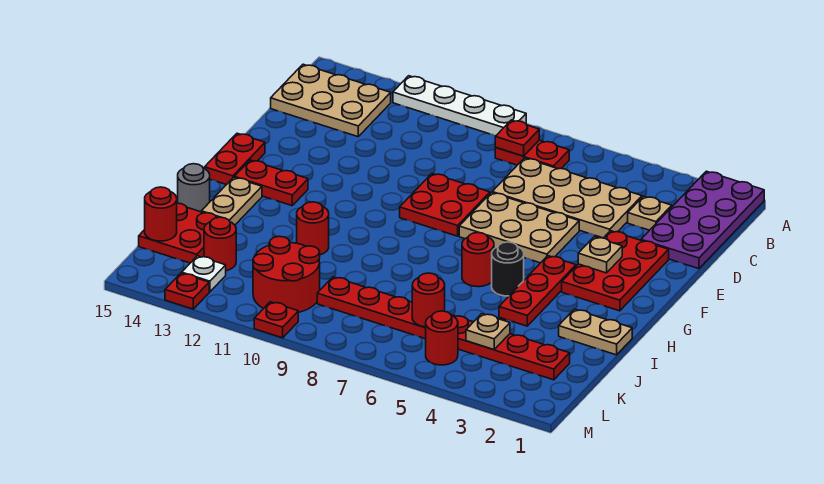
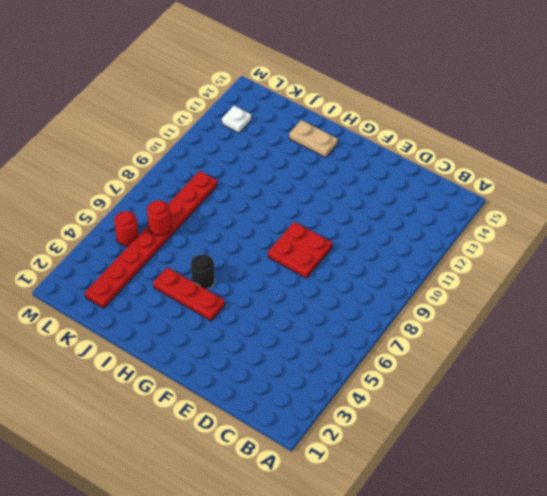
none -> purple plate A1:D2 level 1
none -> white plate A9:A12 level 1
none -> red plate B7:B8 level 1
none -> tan plate B13:C15 level 1

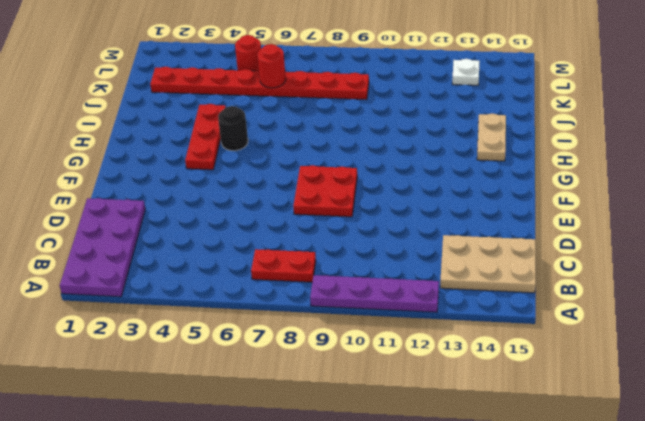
purple plate A9:A12 level 1 -> white plate A9:A12 level 1
none -> tan plate C3 level 1
none -> tan plate C4:D7 level 1
none -> red plate E2:G3 level 1
none -> tan plate E5:F7 level 1

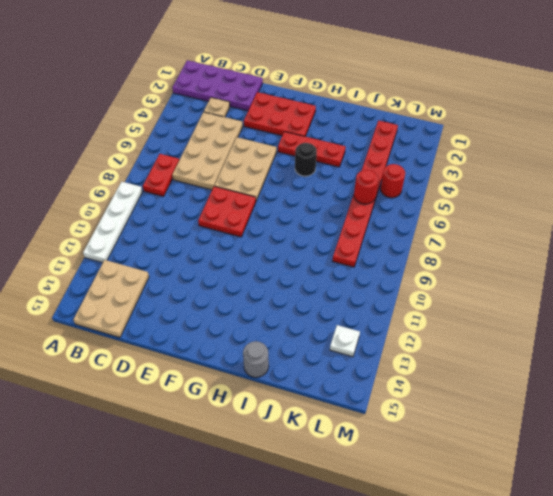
none -> red plate F15:G15 level 1
none -> red plate G13:G14 level 1
none -> red round brick H6 level 1
none -> tan plate H14:I14 level 1

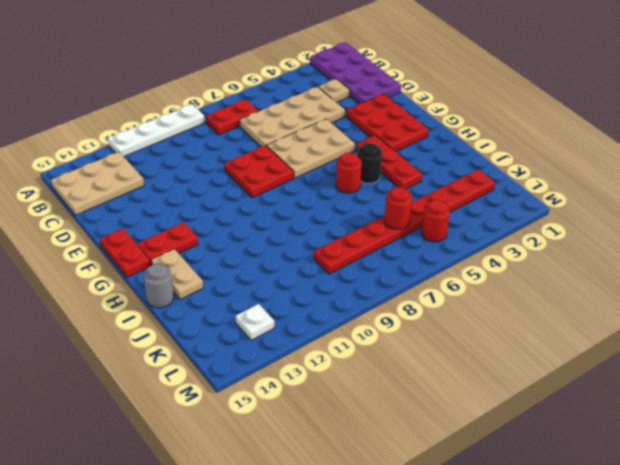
none -> tan plate I1:I2 level 1
none -> red round brick I11 level 1
none -> red plate J14:K15 level 1
none -> red round brick K10:L11 level 1

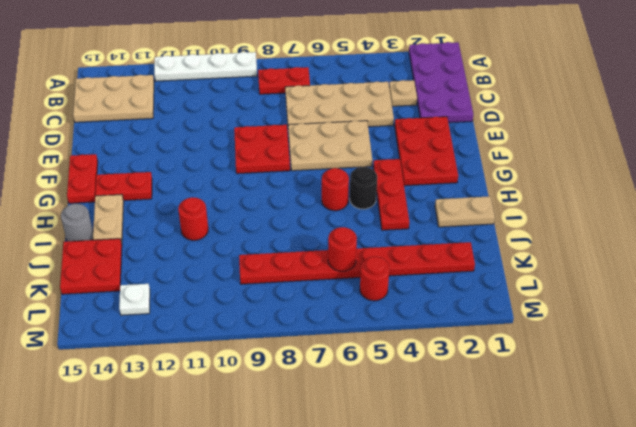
none -> red round brick K10:L11 level 1
none -> red round brick K13 level 1
none -> red plate M10 level 1
none -> red plate M13 level 1

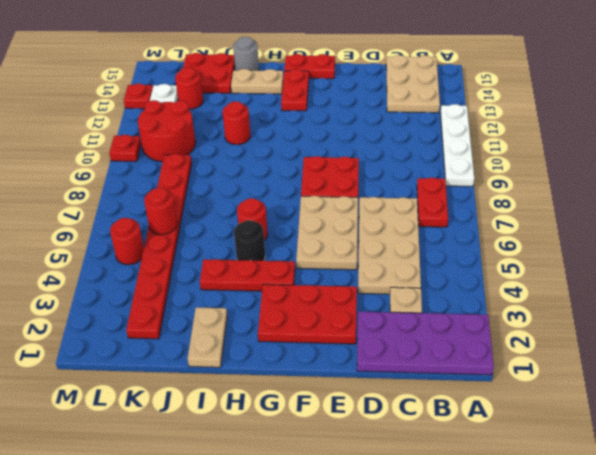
none -> red plate B8 level 2
none -> tan plate F3 level 2
none -> tan plate K4 level 2
none -> red round brick K15 level 2

